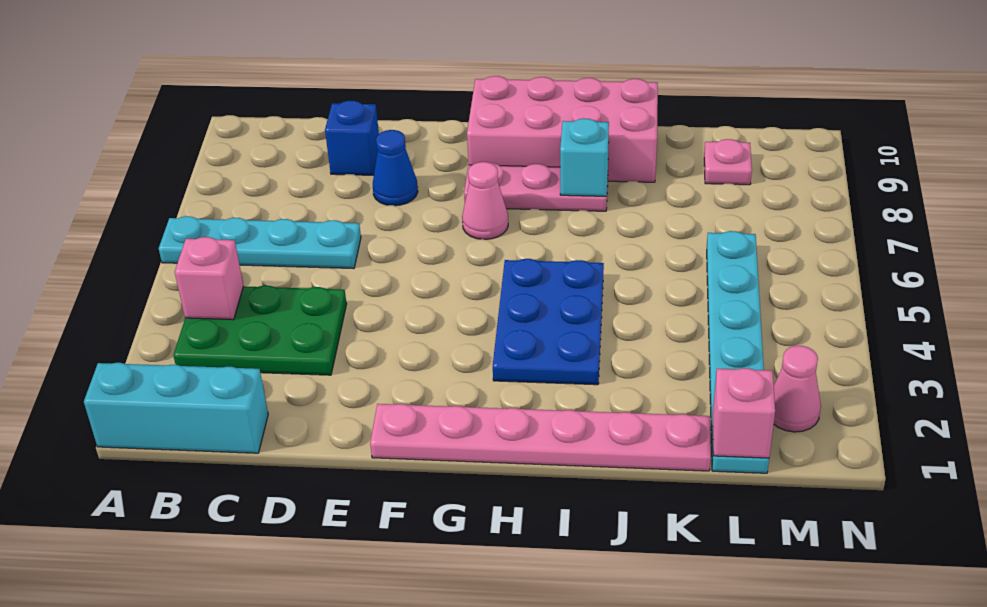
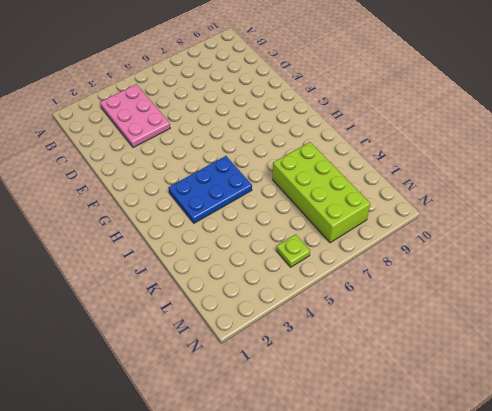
pink plate B3:D4 level 1 -> green plate B3:D4 level 1
lime brick J7:M8 level 1 -> none
lime plate M5 level 1 -> none
none -> cyan brick A1:C1 level 1
none -> cyan plate A6:D6 level 1
none -> blue brick D9 level 1

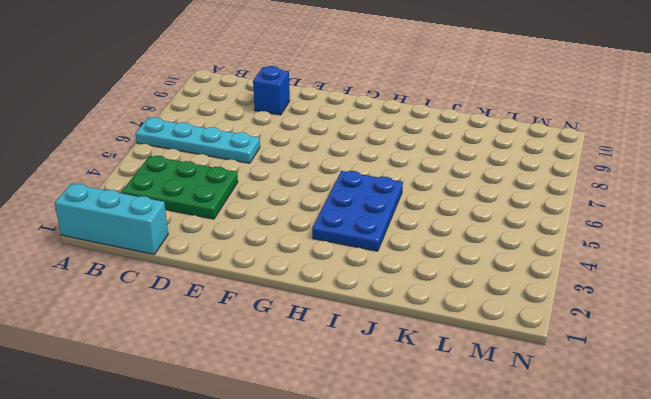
none -> blue cone E8 level 1
none -> pink plate F1:K1 level 1
none -> pink cone G7 level 1

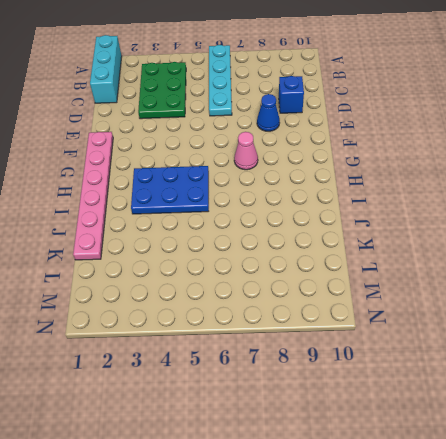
none -> pink plate G8:I8 level 1
none -> pink brick G9:J10 level 1
none -> cyan plate L1:L6 level 1

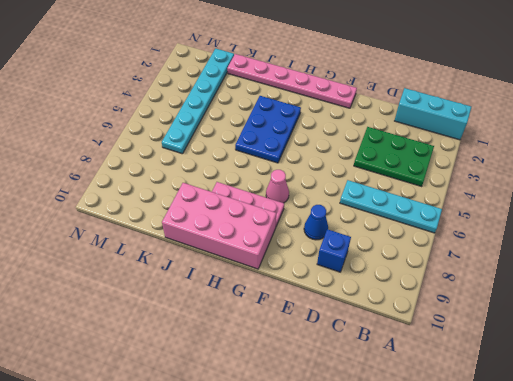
none -> pink plate L9 level 1
none -> pink cone M2 level 1
none -> pink brick B4 level 2

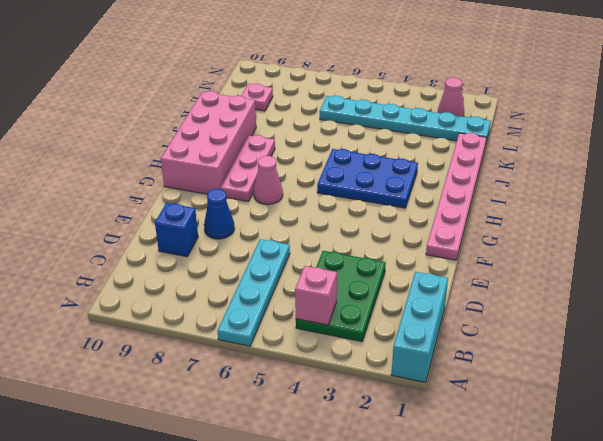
none -> cyan brick I8 level 2
none -> pink brick L1 level 2

